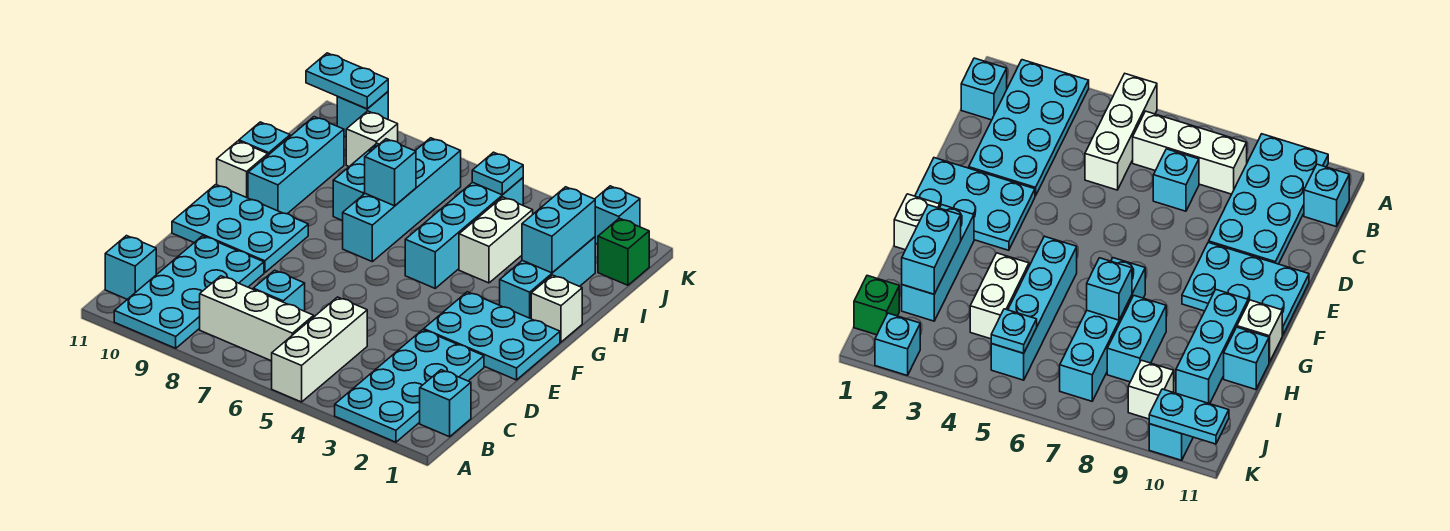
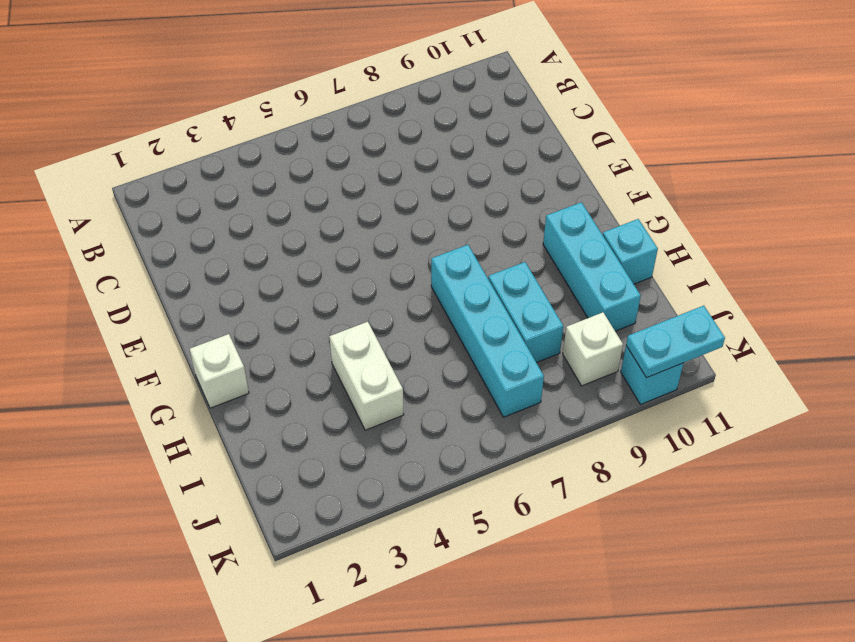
none -> cyan plate A2:D3 level 1
none -> white brick A5:C5 level 1
none -> cyan plate A9:D10 level 1

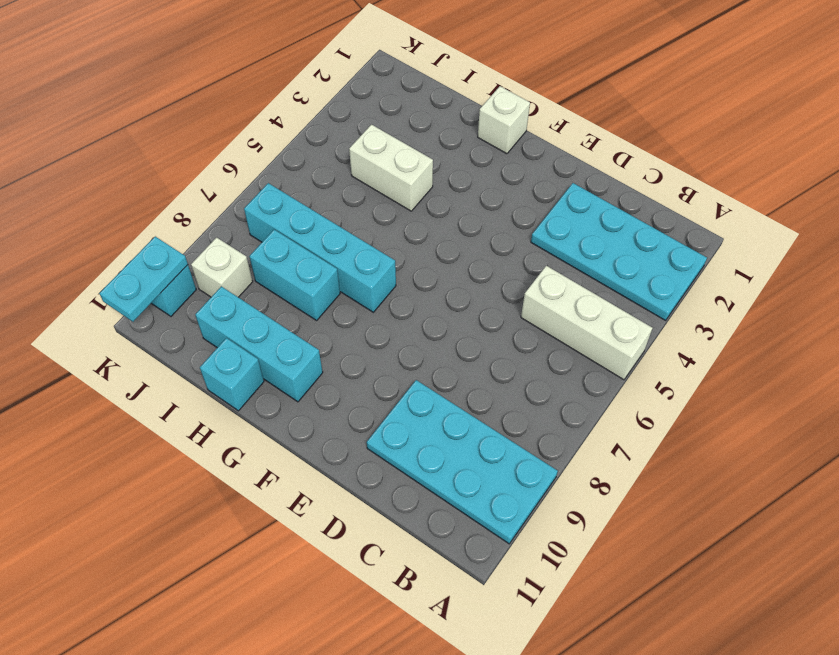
none -> cyan brick B1 level 1
none -> white brick B6:B8 level 1
none -> cyan brick B11 level 1

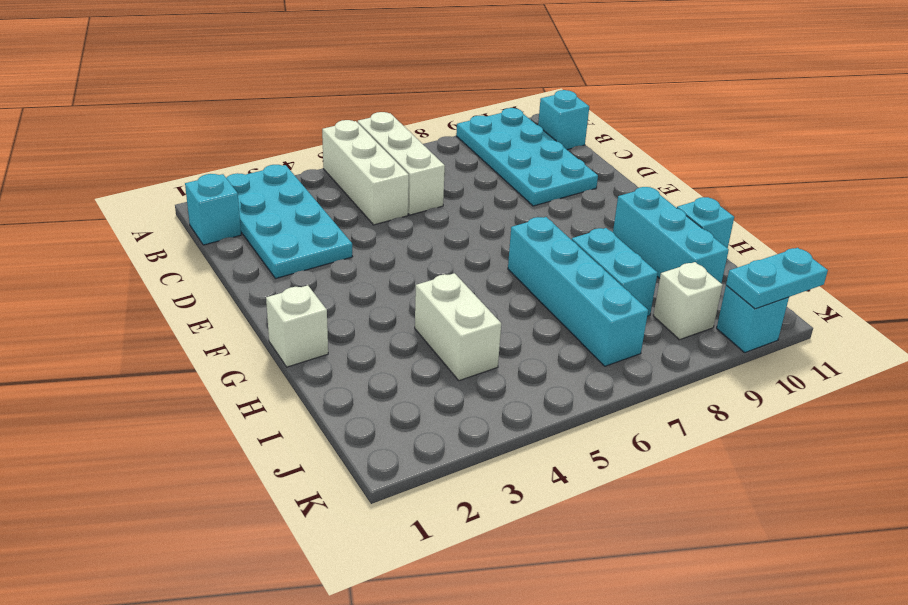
white brick A6:C6 level 1 -> white brick B6:B8 level 1
none -> cyan brick C7 level 1
none -> cyan plate E1:F3 level 1
none -> cyan plate E9:F11 level 1

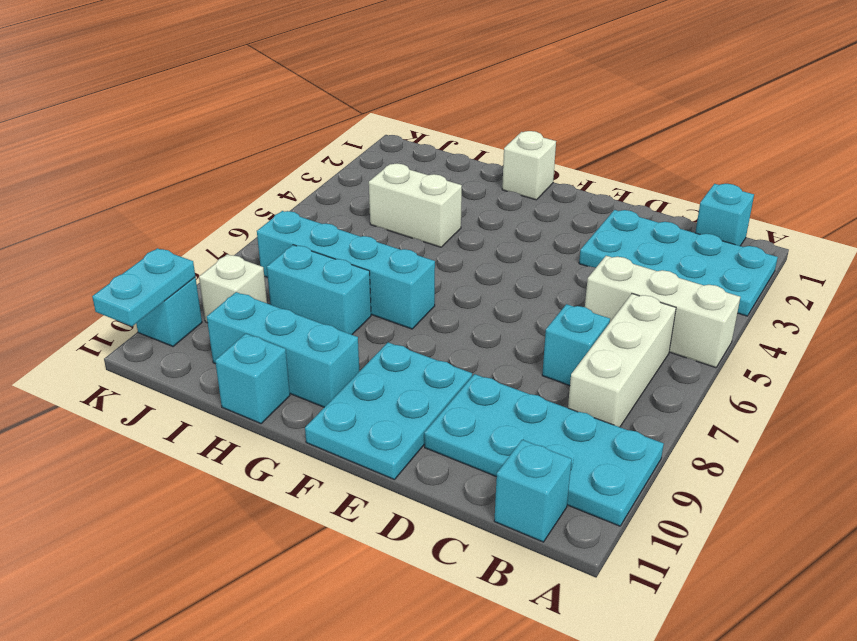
none -> cyan plate E1:F3 level 1
none -> cyan brick G2:I2 level 1
none -> cyan brick G5:J5 level 1

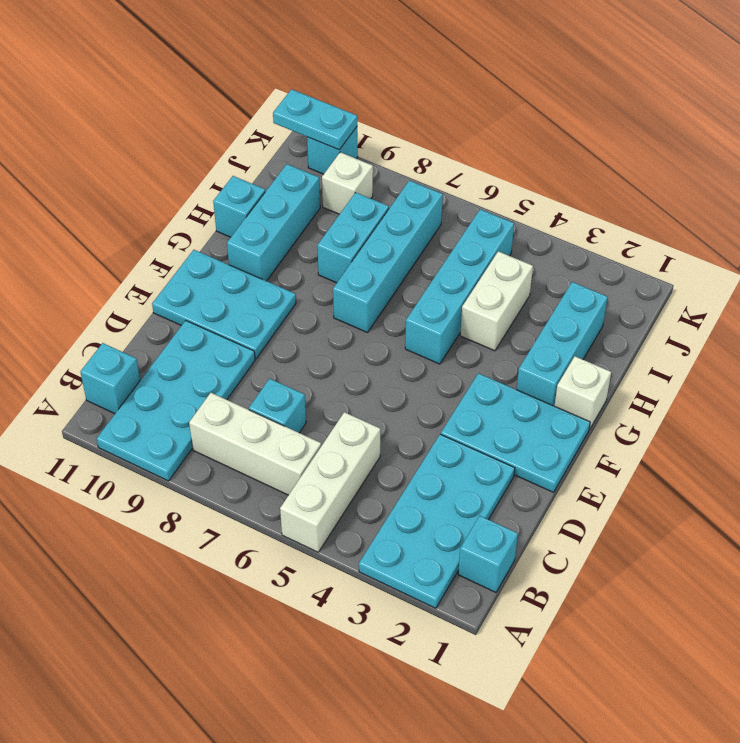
none -> white brick G11 level 1
none -> green brick J1 level 1
none -> cyan brick K2 level 1

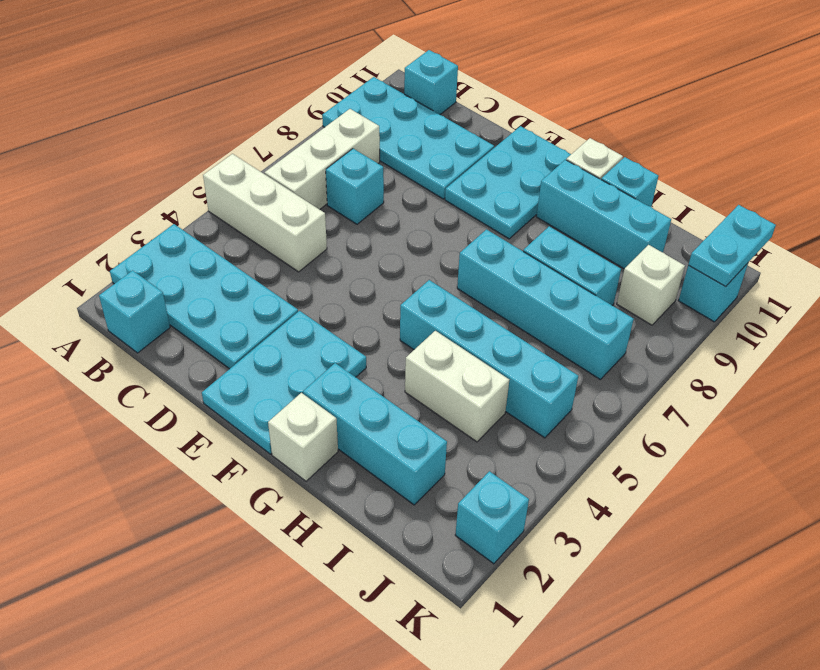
none -> green brick J1 level 1
none -> cyan brick H2:I2 level 2
none -> cyan brick H7 level 2

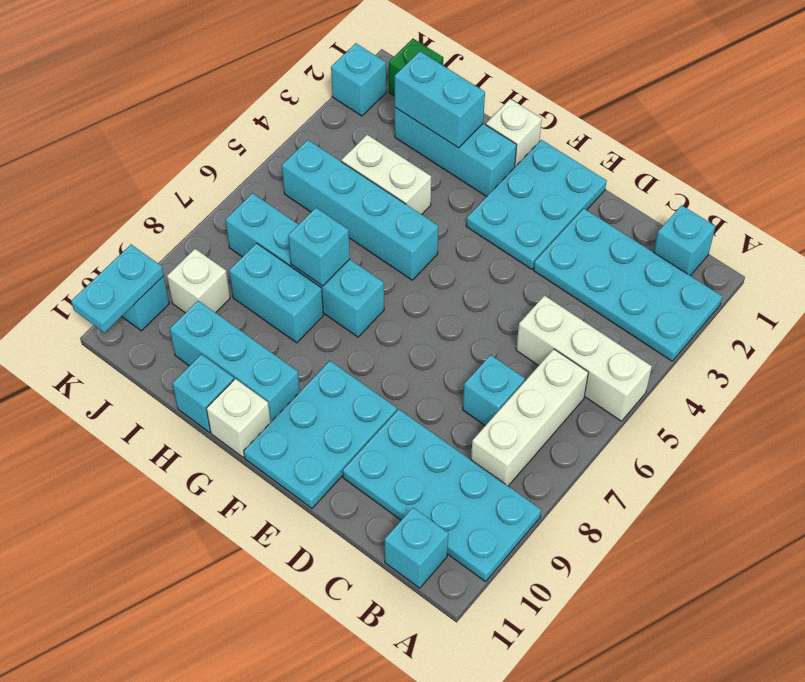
none -> cyan plate J5 level 2

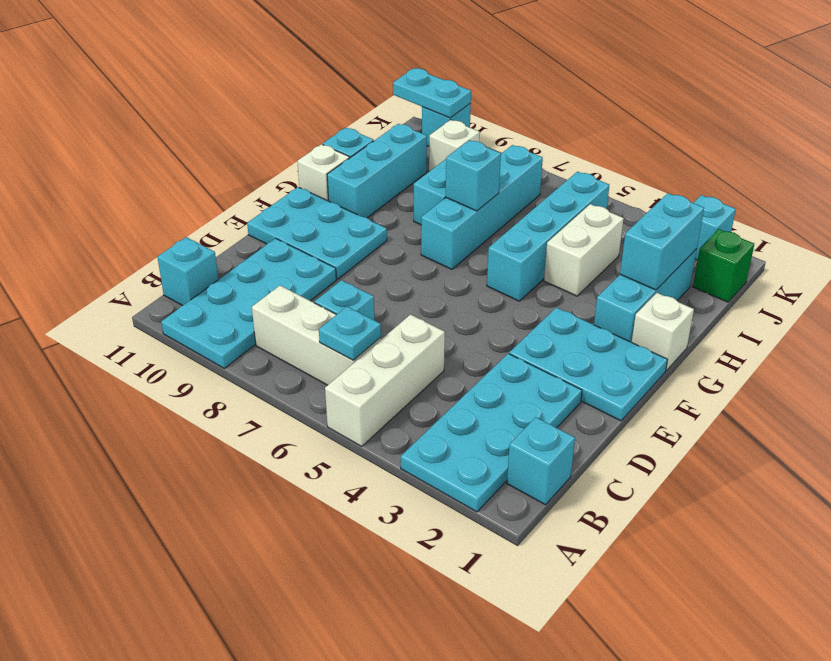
cyan plate B6 level 2 -> cyan plate J5 level 2

